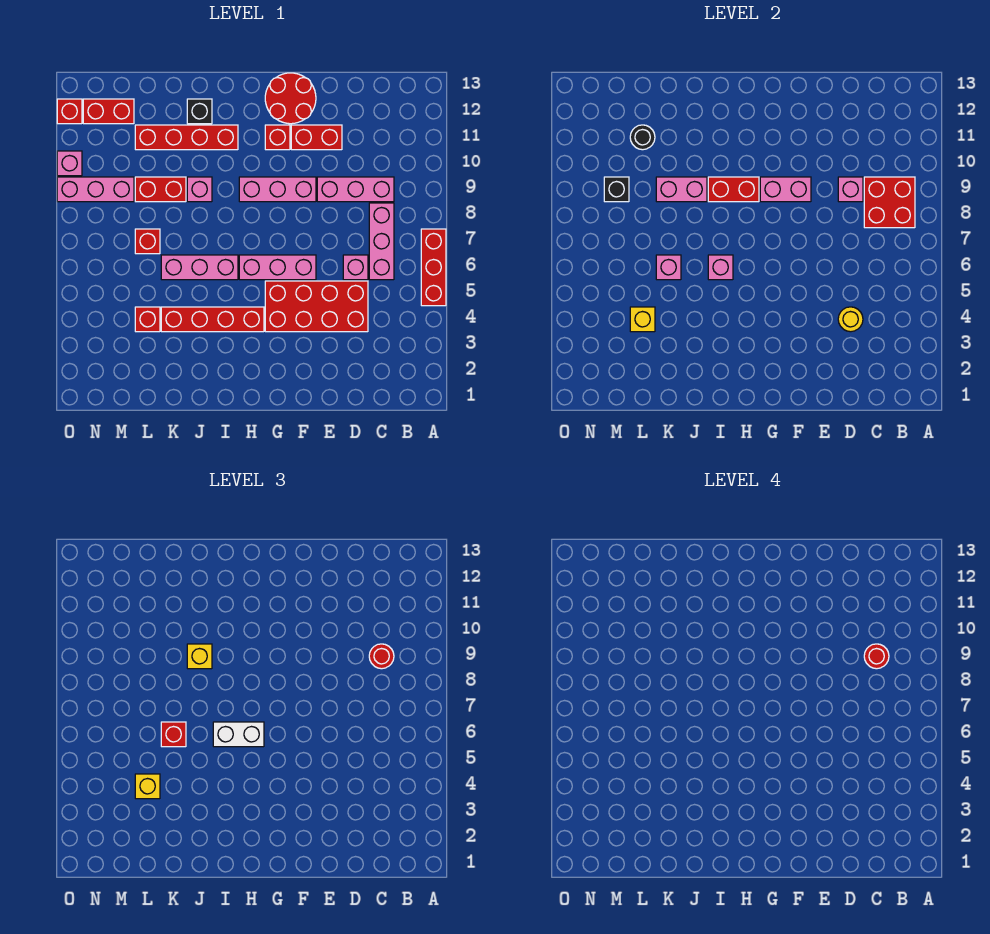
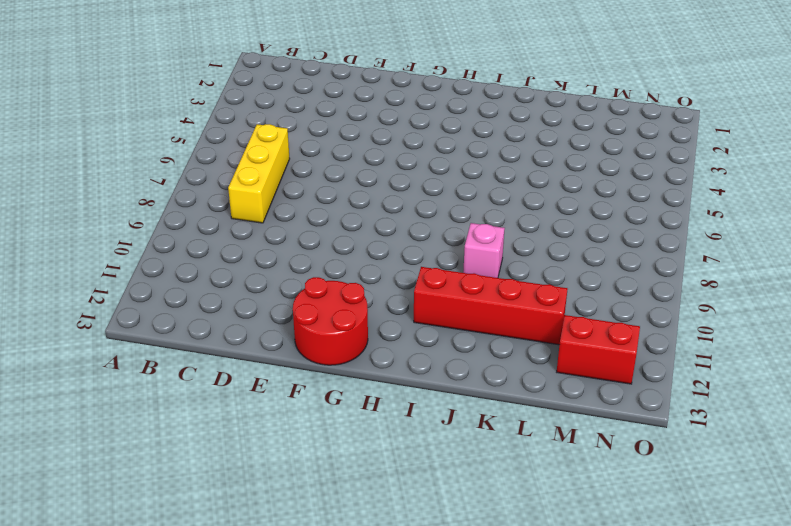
yellow brick C6:C8 level 1 -> pink brick C6:C8 level 1
none -> red brick A5:A7 level 1
none -> pink brick C9:E9 level 1
none -> red brick D4:G5 level 1
none -> pink brick D6 level 1

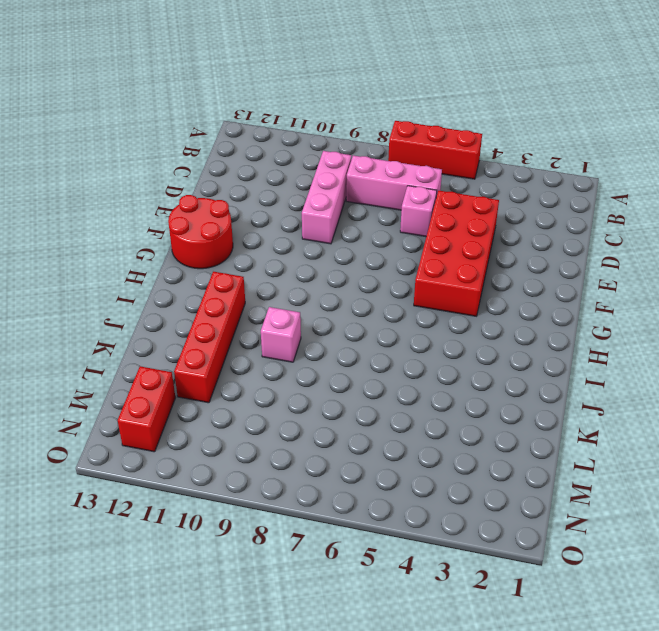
none -> red brick E11:F11 level 1
none -> pink brick F6:H6 level 1
none -> pink brick F9:H9 level 1
none -> red brick G11 level 1

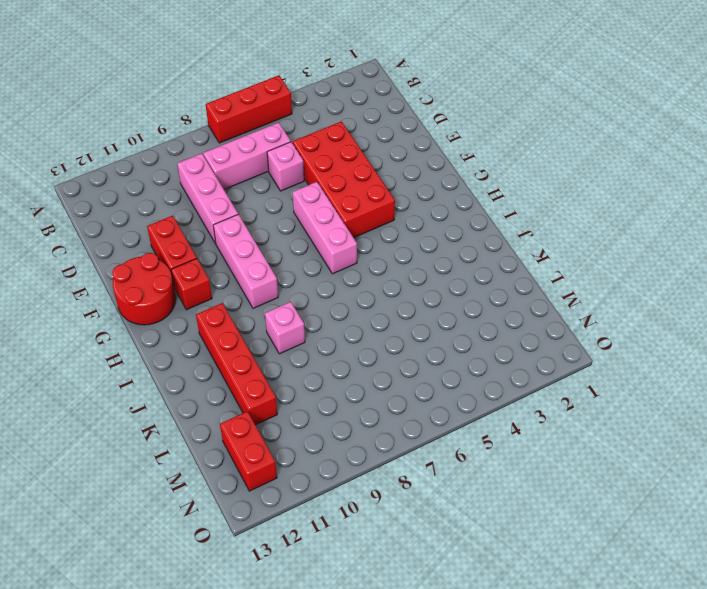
none -> red brick H4:K4 level 1
none -> pink brick I6:K6 level 1
none -> black brick J12 level 1
none -> red brick K9:L9 level 1

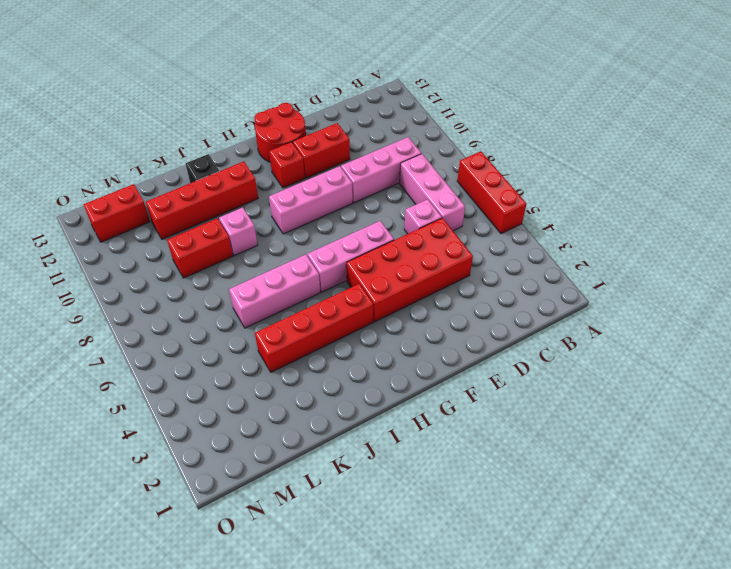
none -> red brick L4 level 1
none -> red brick L7 level 1
none -> pink brick M9:O9 level 1
none -> pink brick O10 level 1

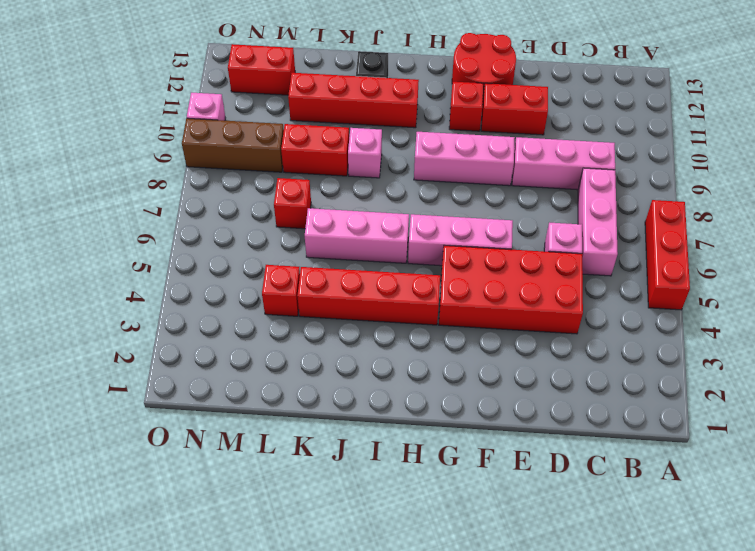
brown brick M9:O9 level 1 -> pink brick M9:O9 level 1
none -> red brick O12 level 1
none -> red brick B8:C9 level 2
none -> yellow round brick D4 level 2
none -> pink brick D9 level 2

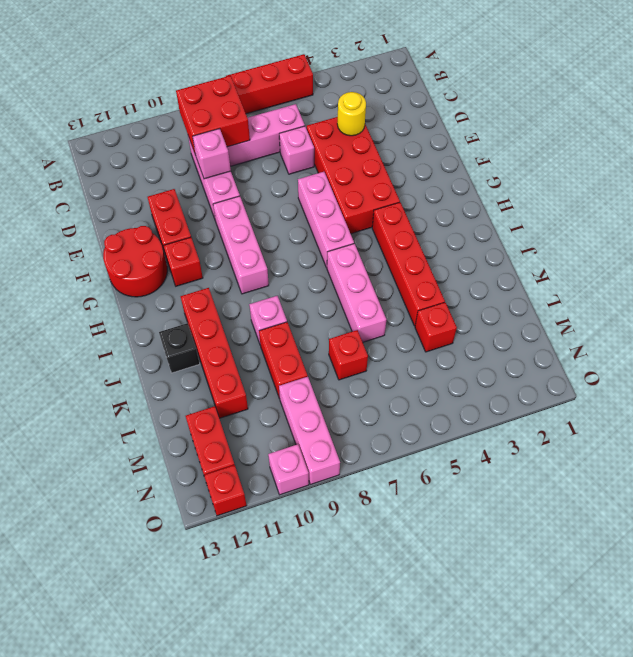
none -> pink brick F9:G9 level 2
none -> red brick H9:I9 level 2
none -> pink brick I6 level 2
none -> pink brick J9:K9 level 2

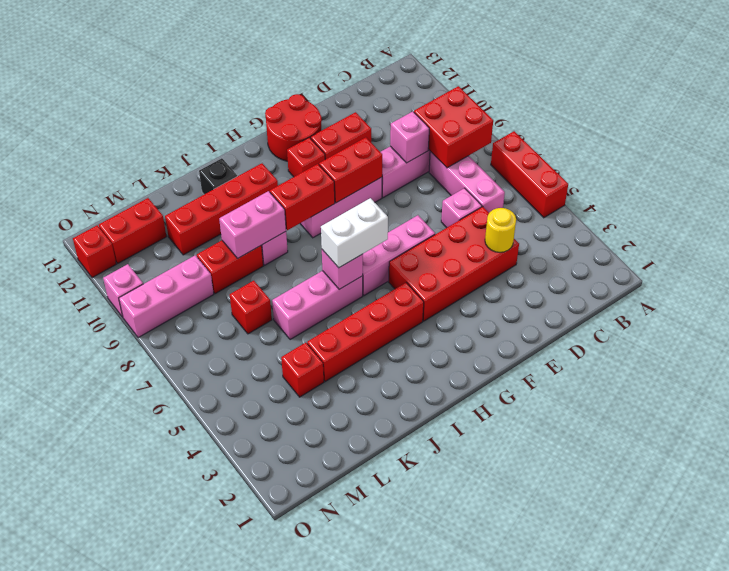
red brick F9:G9 level 2 -> pink brick F9:G9 level 2
none -> pink brick K6 level 2
none -> yellow brick L4 level 2
none -> black round brick L11 level 2
none -> black brick M9 level 2

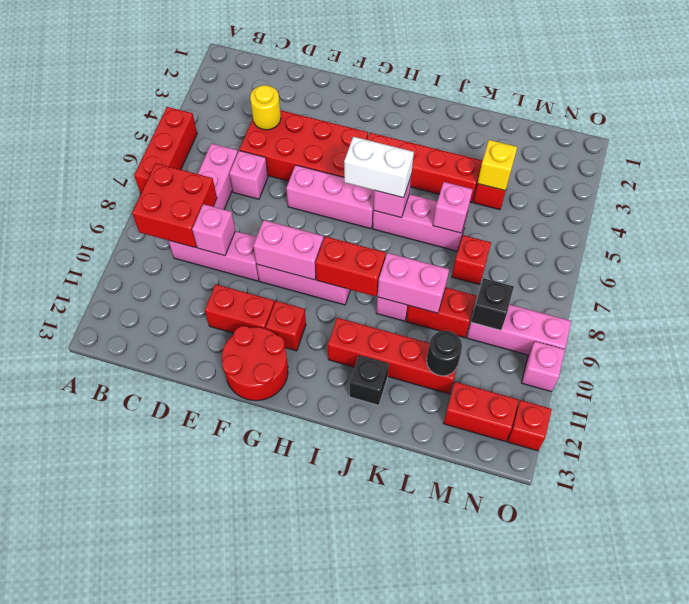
none -> red round brick C9 level 3
none -> yellow brick J9 level 3
none -> red brick K6 level 3
none -> yellow brick L4 level 3

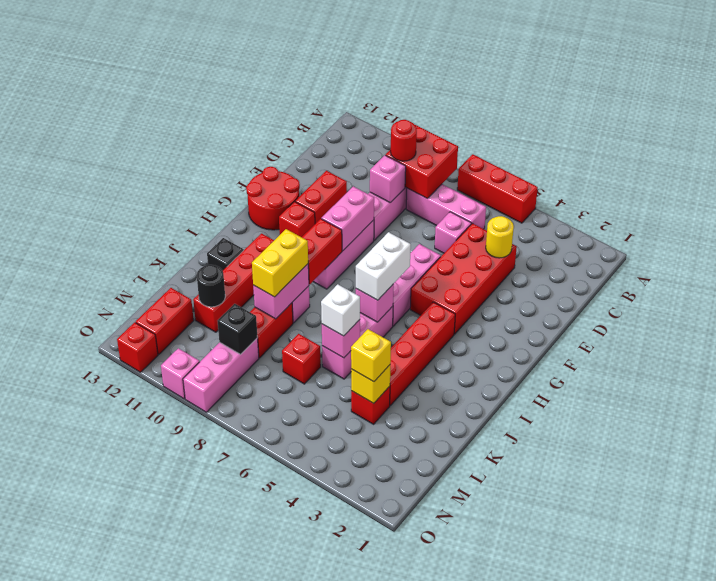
yellow brick J9:K9 level 3 -> yellow brick J9 level 3
white brick K6 level 3 -> red brick K6 level 3
none -> red round brick C9 level 4

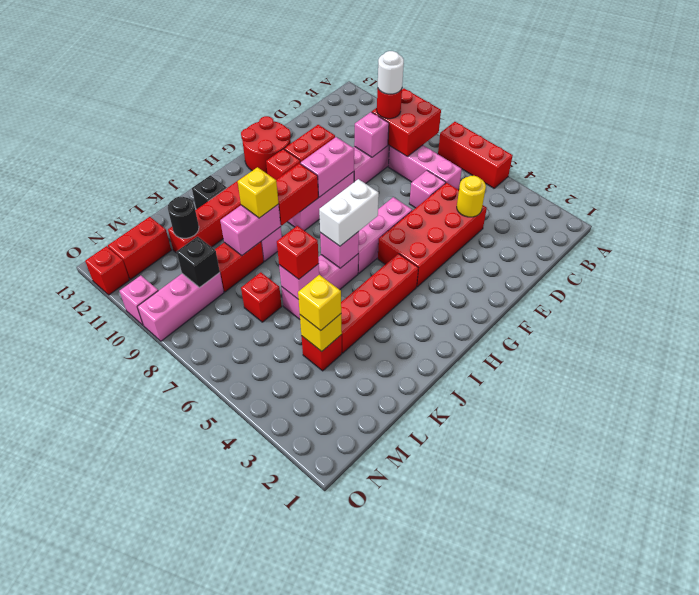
white round brick C9 level 4 -> red round brick C9 level 4

